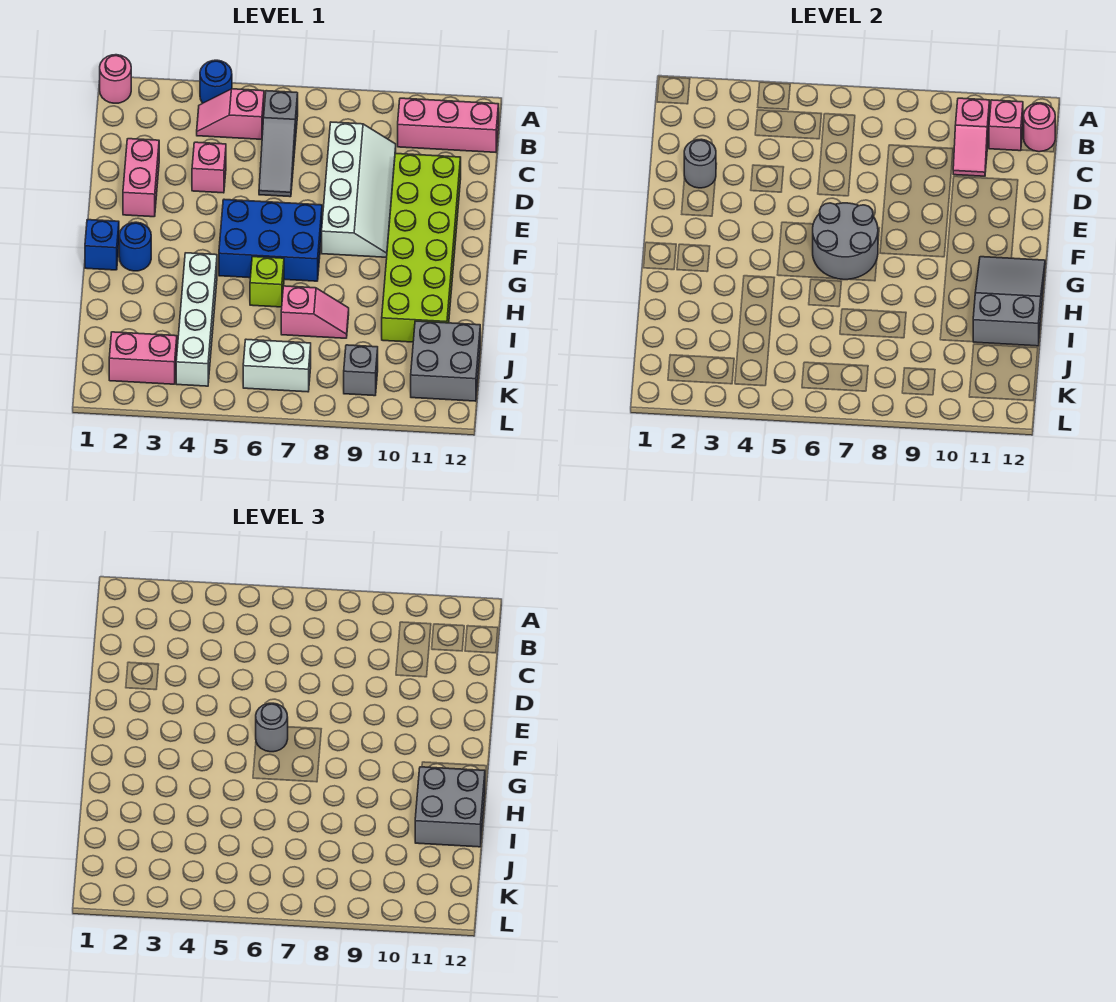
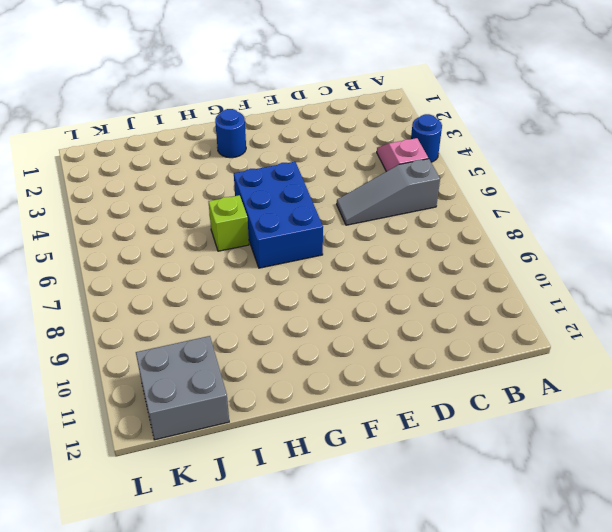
none -> pink round brick A1 level 1
none -> pink brick B10:B12 level 1
none -> white slope C8:F9 level 1 top 8

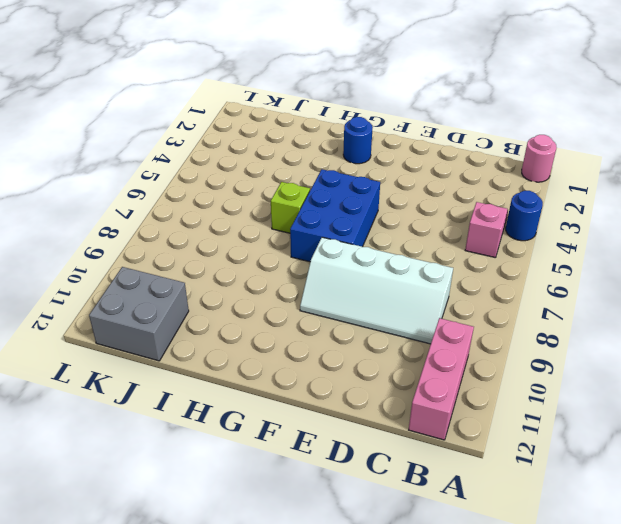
none -> grey slope B6:D6 level 1 top B
none -> pink brick D2:E2 level 1
none -> pink brick D4 level 1

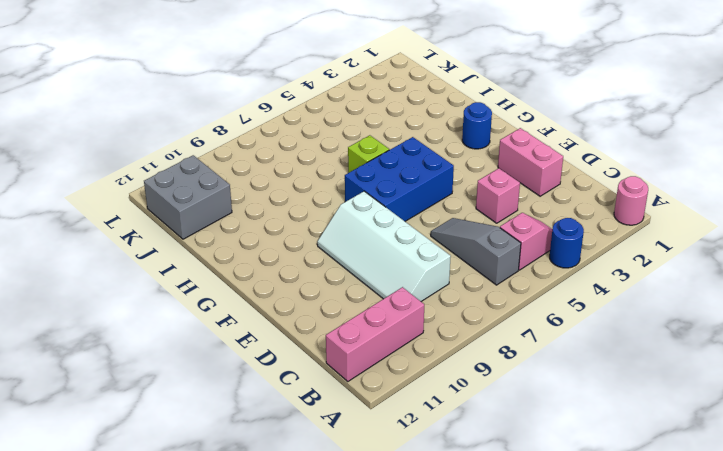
none -> lime brick D10:I11 level 1
none -> blue brick G1 level 1
none -> white brick H4:K4 level 1

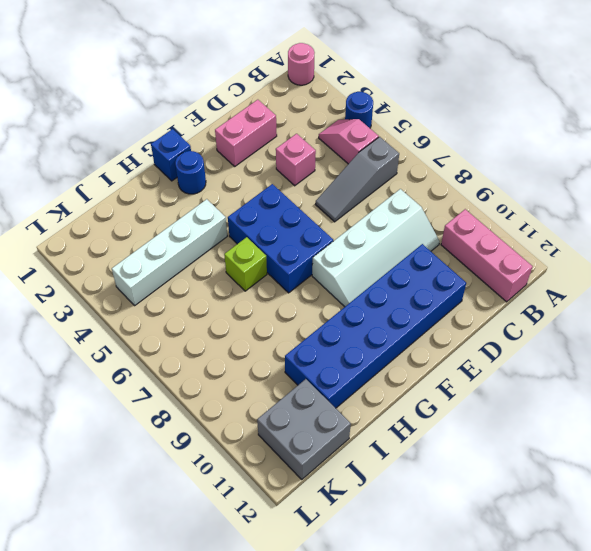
blue brick D10:I11 level 1 -> lime brick D10:I11 level 1
none -> pink slope I7:I8 level 1 top 7
none -> pink brick K2:K3 level 1
none -> white brick K6:K7 level 1

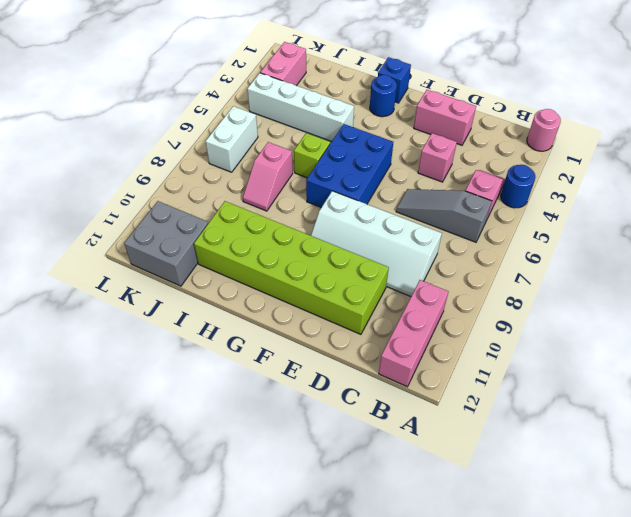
none -> grey brick K9 level 1
none -> pink slope B10:C10 level 2 top B
none -> pink brick B11 level 2

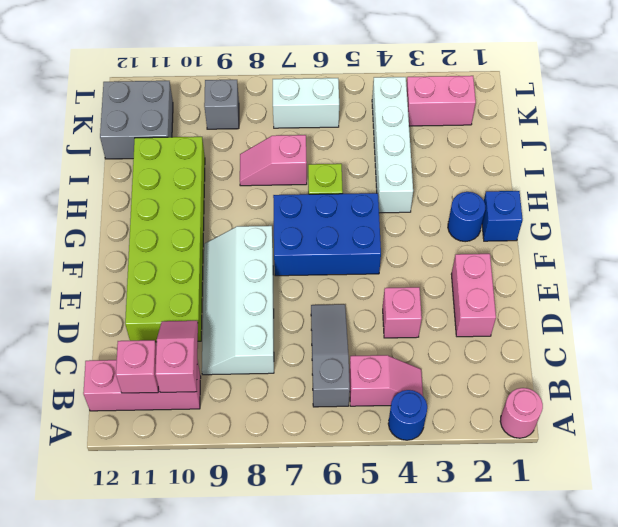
none -> pink round brick B12 level 2
none -> grey round brick D2 level 2
none -> grey round brick F6:G7 level 2

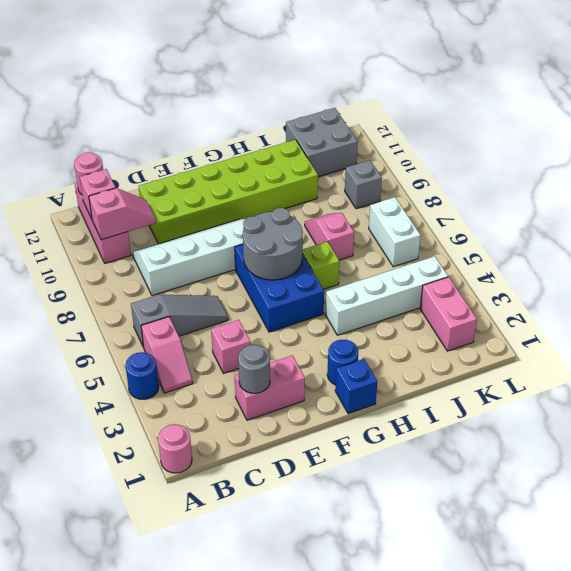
none -> grey slope G11:I12 level 2 top I
none -> grey round brick F6 level 3
none -> grey brick H11:I12 level 3

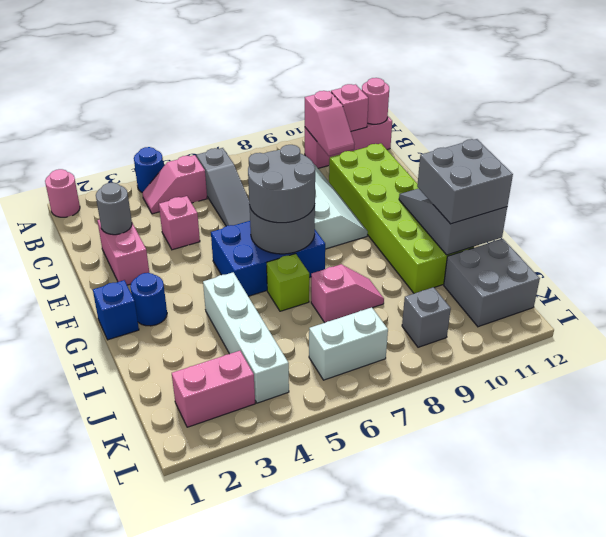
grey round brick F6:G7 level 3 -> grey round brick F6 level 3

